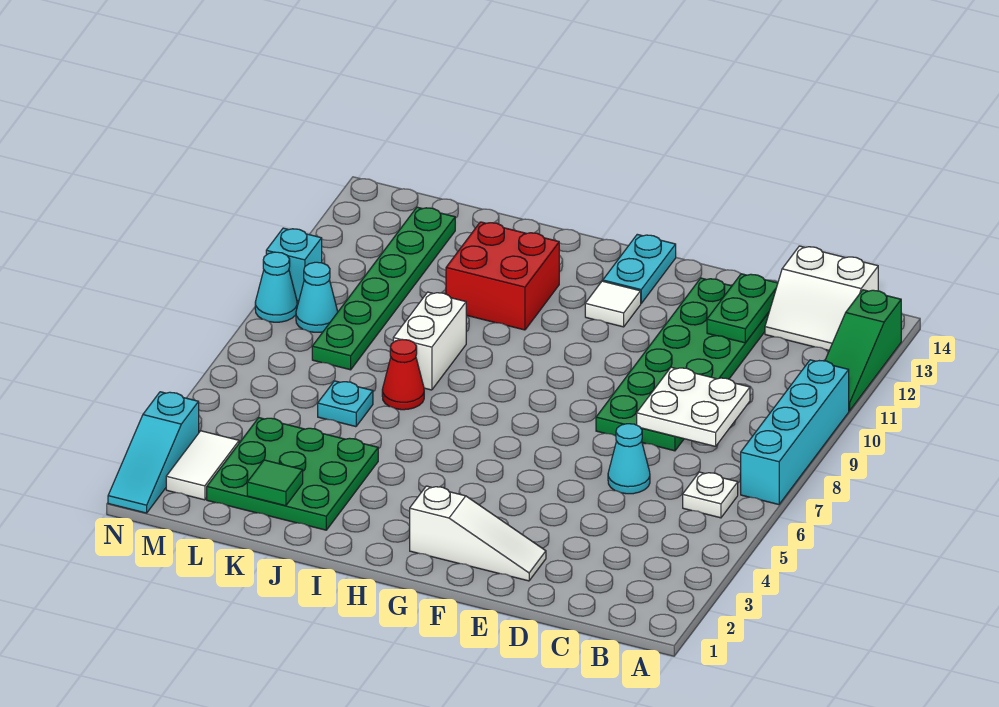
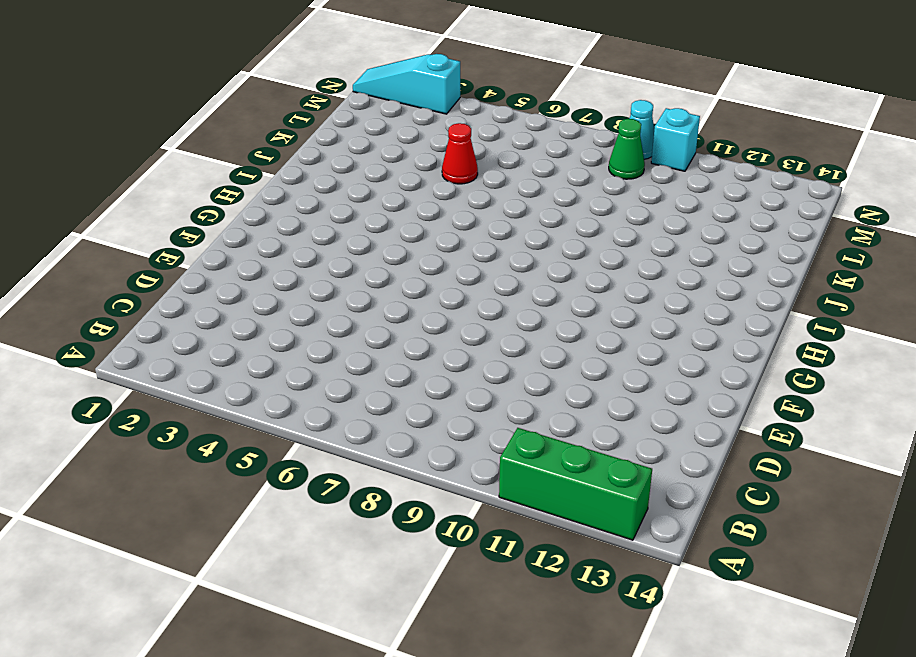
green brick A11:A13 level 1 -> green slope A11:A13 level 1 top 13
red cone K5 level 1 -> red cone J7 level 1
green cone M9 level 1 -> cyan cone M9 level 1
none -> cyan brick A7:A10 level 1
none -> white plate B6 level 1
none -> white slope B13:C14 level 1 top 14

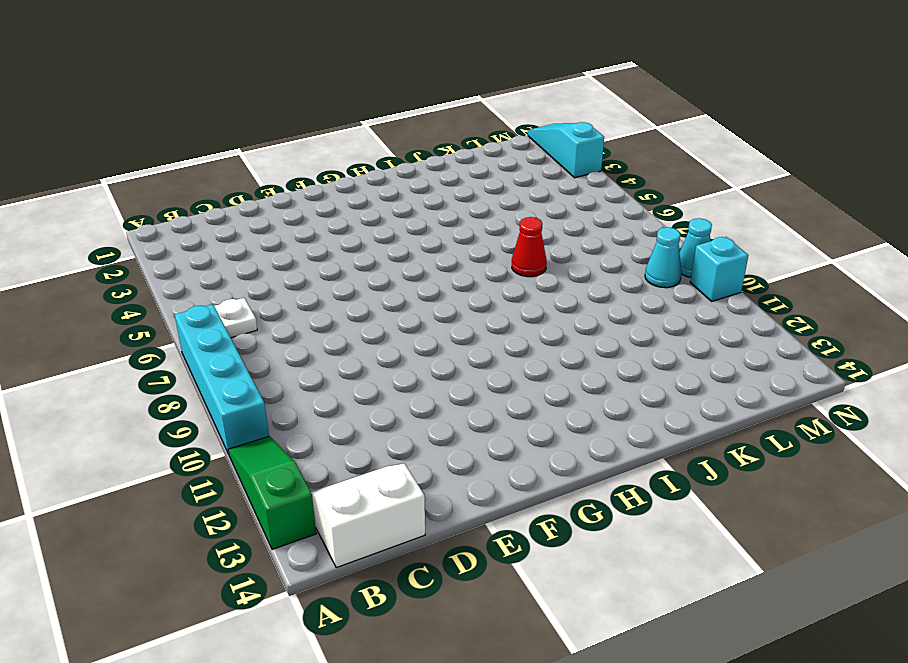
none -> cyan cone D6 level 1
none -> green plate D8:E13 level 1
none -> white slope E2:G2 level 1 top G

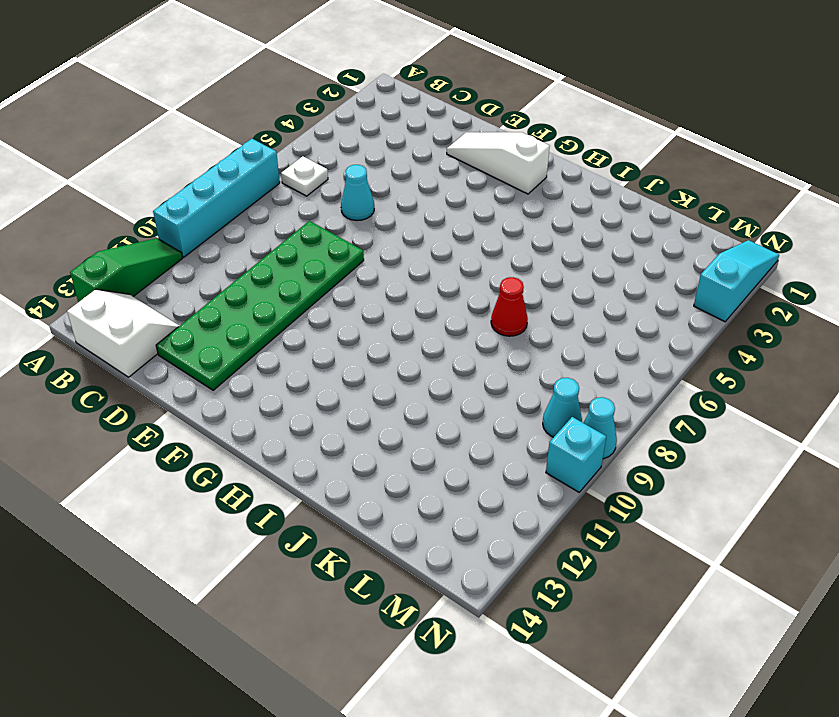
none -> white tile G12 level 1
none -> cyan plate G13:G14 level 1
none -> red brick I11:J12 level 1

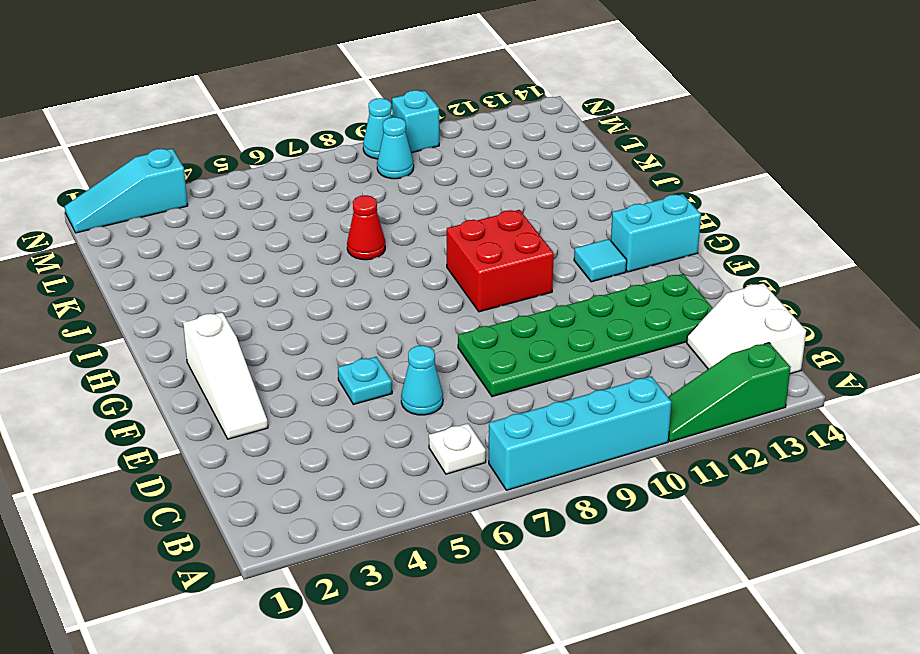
cyan plate E5 level 1 -> cyan plate K6 level 1
red brick G9:H10 level 1 -> red brick I11:J12 level 1
cyan tile G12 level 1 -> white tile G12 level 1
cyan brick G13:G14 level 1 -> cyan plate G13:G14 level 1
none -> green plate J2:L4 level 1
none -> white brick J8:J9 level 1
none -> green plate L8:L13 level 1

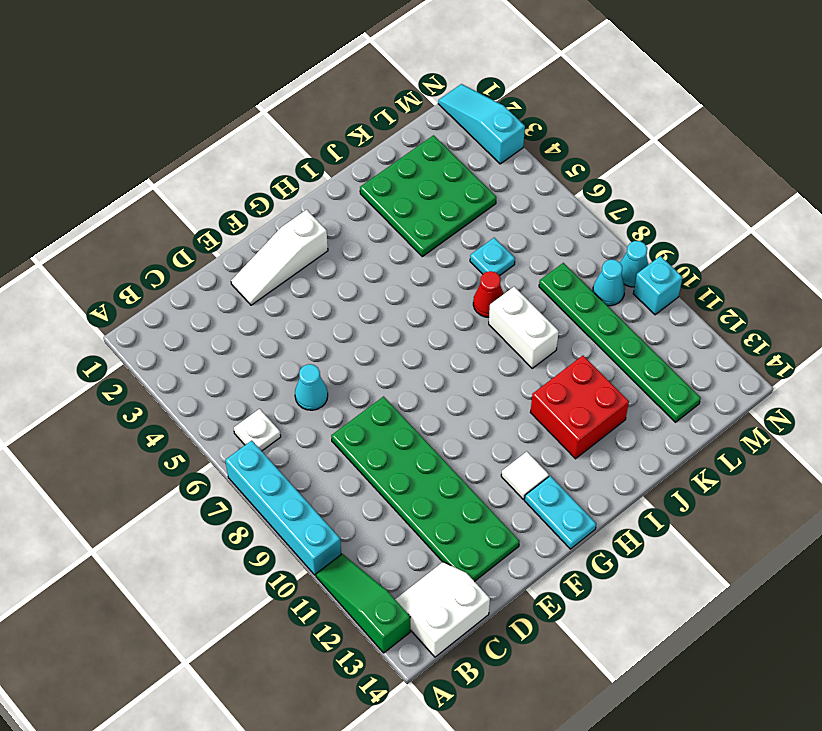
none -> white tile M2:M3 level 1
none -> white plate C8:D9 level 2
none -> green plate D12:D13 level 2

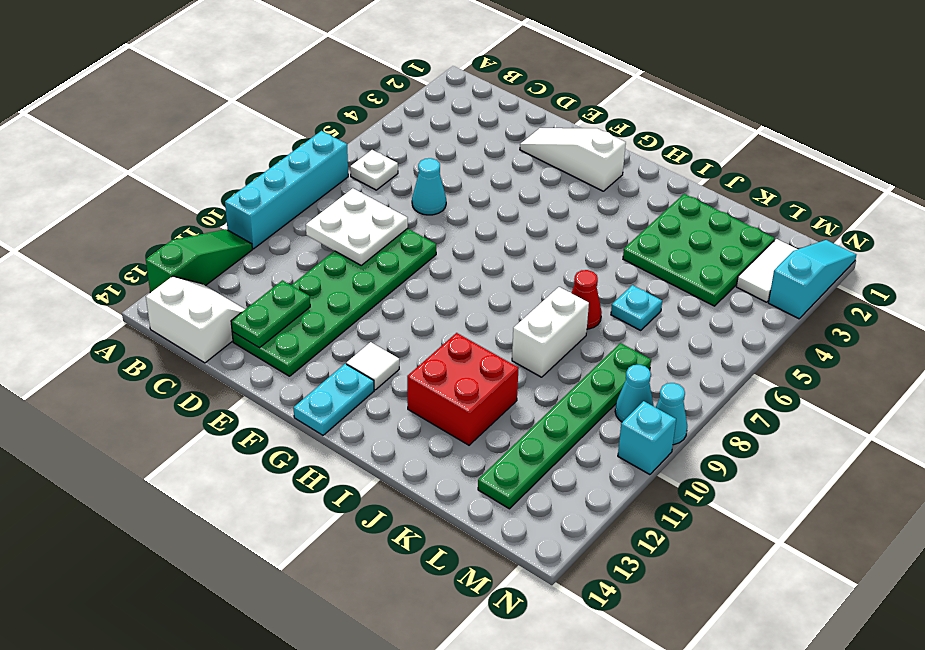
none -> green tile K2 level 2

